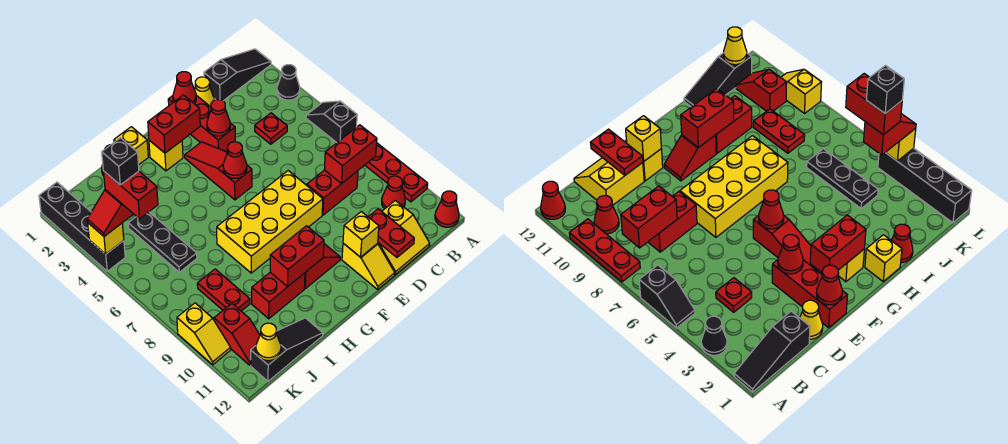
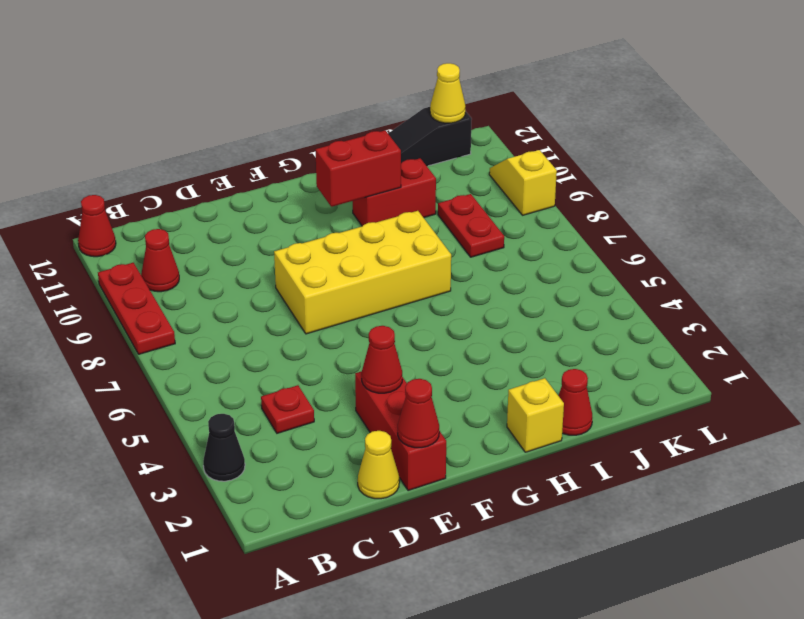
none -> black slope A1:C1 level 1 top C
none -> black slope A5:A6 level 1 top 6
none -> red brick C8:D8 level 1
none -> yellow slope C11:D12 level 1 top 11

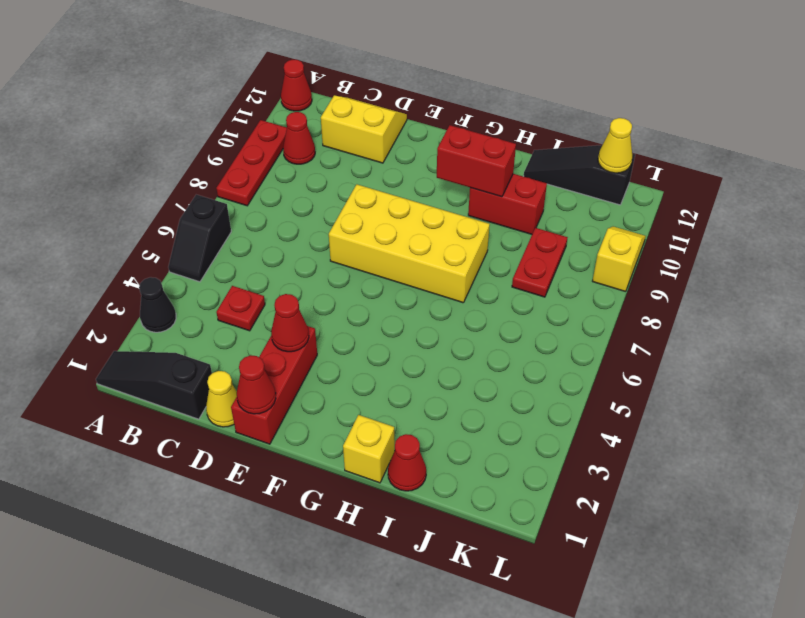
none -> red brick C8:D8 level 1
none -> yellow slope E11:E12 level 1 top 11
none -> red slope F3:F5 level 1 top 5
none -> red slope F10:G10 level 1 top G

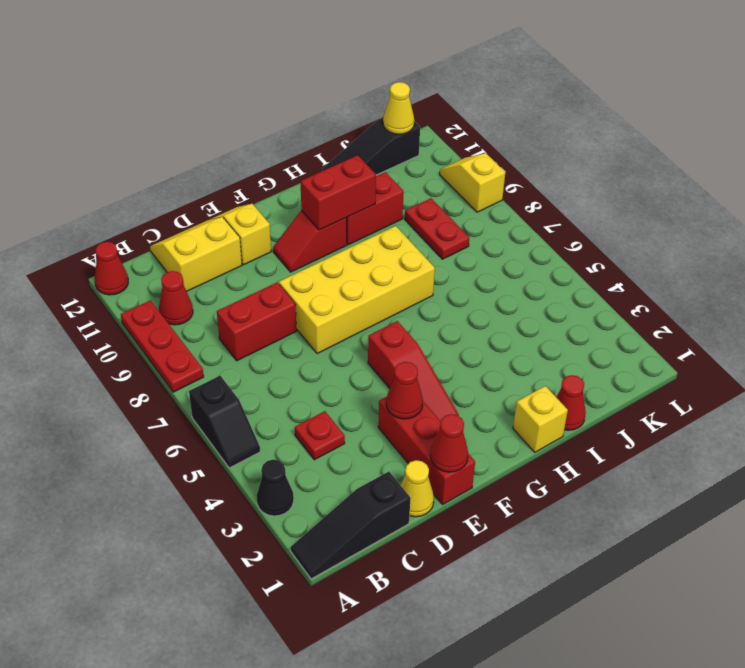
none -> yellow brick G2 level 1
none -> black plate J4:J6 level 1
none -> red slope K10:K11 level 1 top 10
none -> black brick L1:L4 level 1

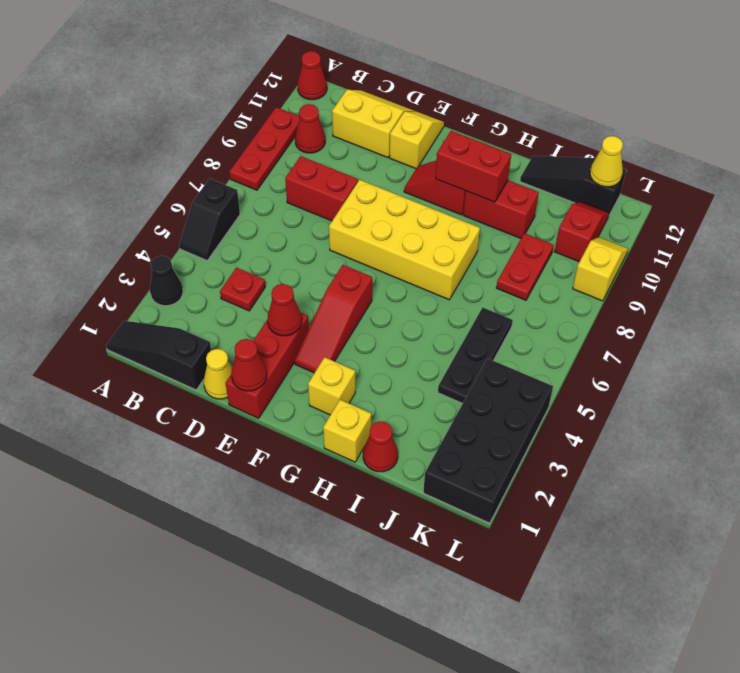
black brick K1:L4 level 1 -> black brick L1:L4 level 1
none -> red brick B8:C8 level 2
none -> red plate D11:D12 level 2
none -> yellow brick E11 level 2
none -> red brick F2:G2 level 2

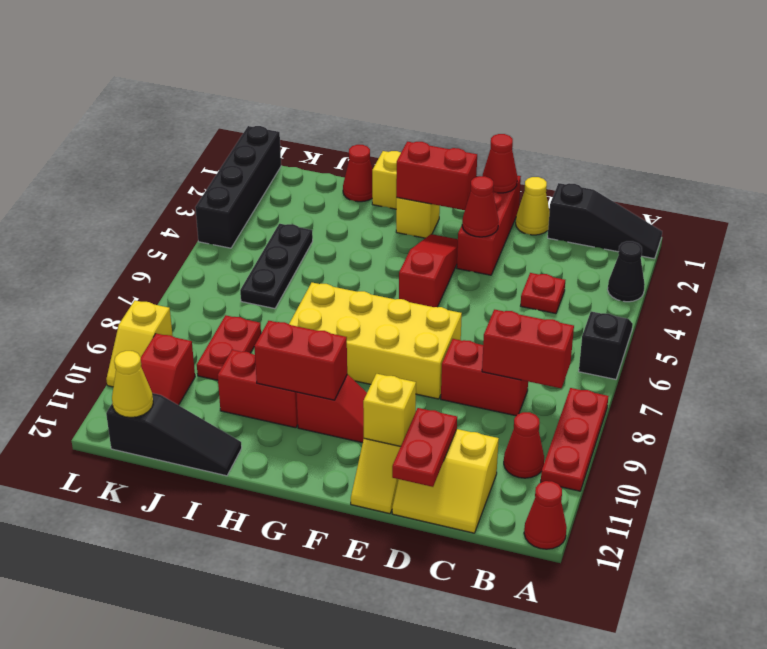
none -> red cone F5 level 2
none -> yellow brick L4 level 2
none -> red slope K4:L4 level 3 top K
none -> red brick K4:K5 level 4

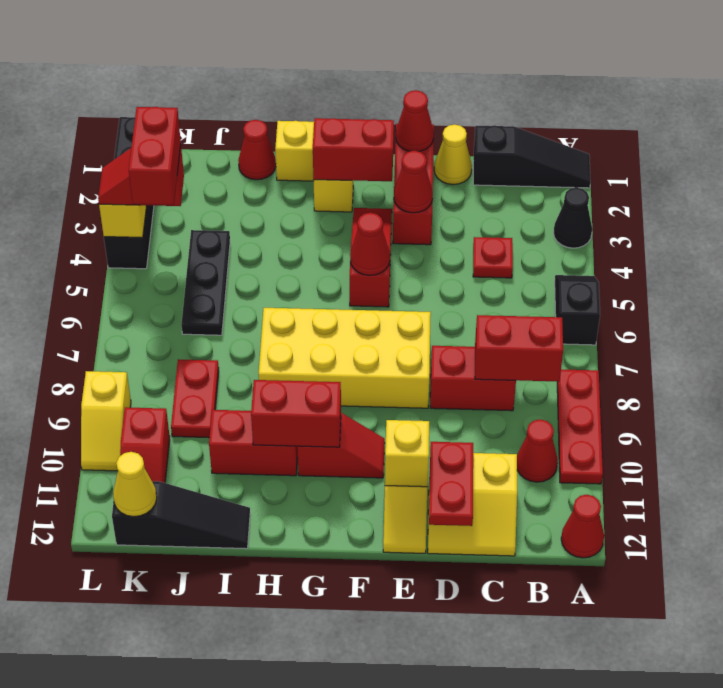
none -> black brick K4 level 5

